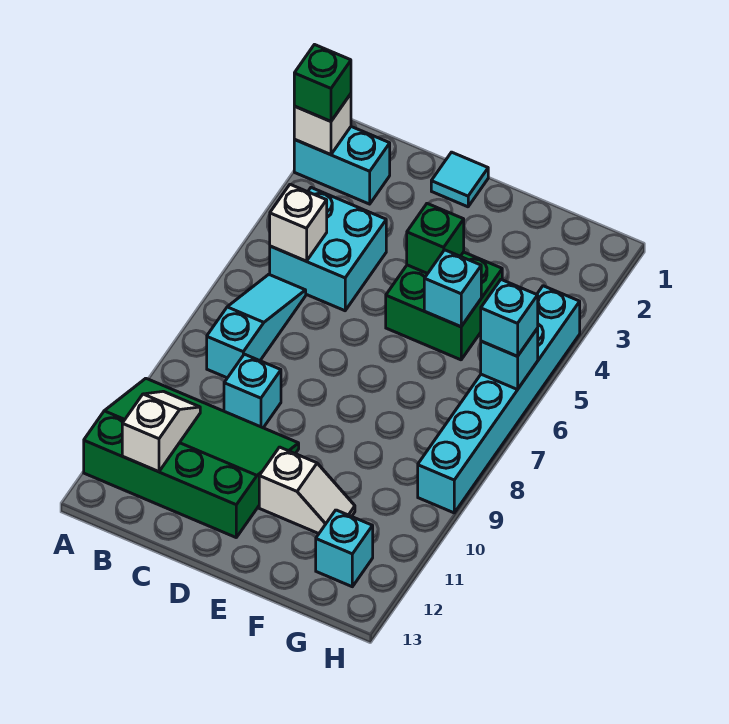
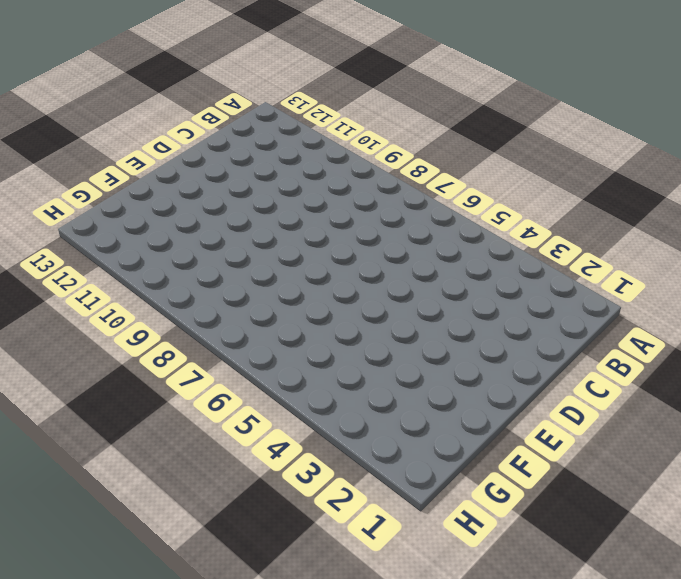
none -> cyan brick A2:B2 level 1
none -> green slope A10:D12 level 1 top 12
none -> cyan brick B4:C5 level 1

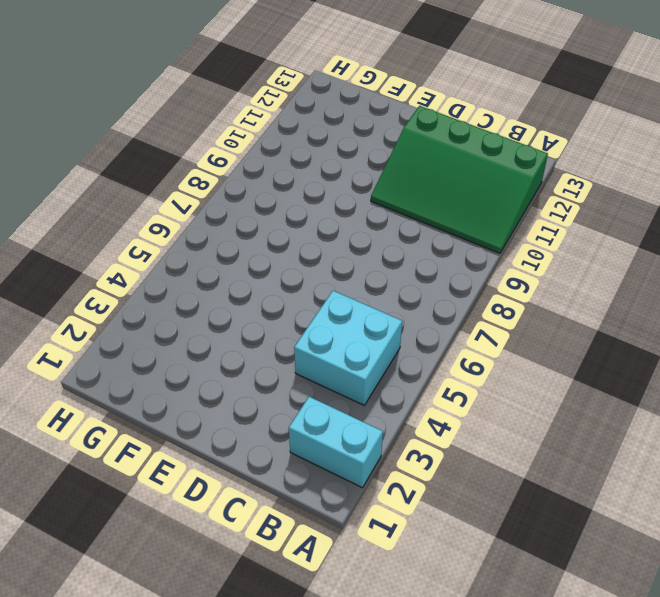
none -> cyan slope B6:B8 level 1 top 8
none -> cyan brick C9 level 1
none -> cyan tile D1 level 1

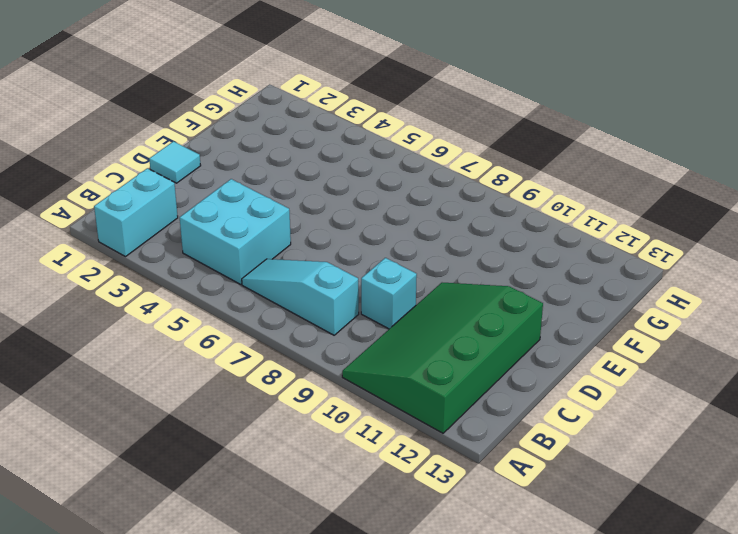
none -> green brick E4:F5 level 1
none -> white slope E11:F11 level 1 top E
none -> cyan brick G12 level 1

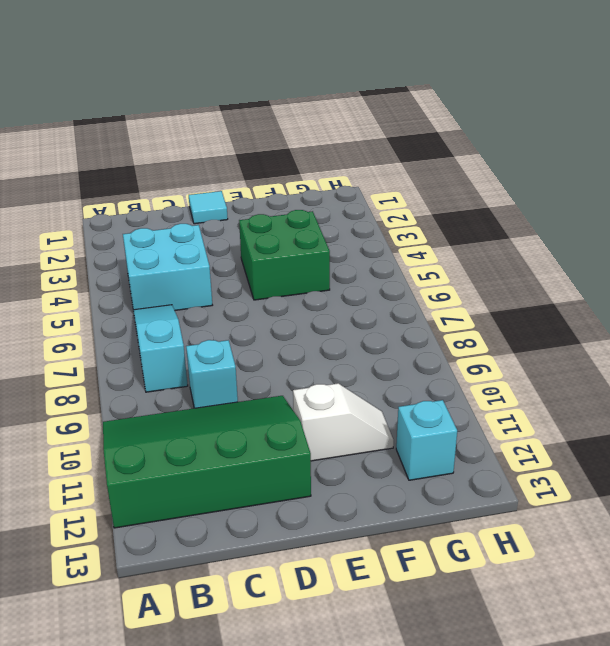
none -> cyan brick A2:B2 level 1
none -> cyan brick H4:H9 level 1
none -> white brick A2 level 2

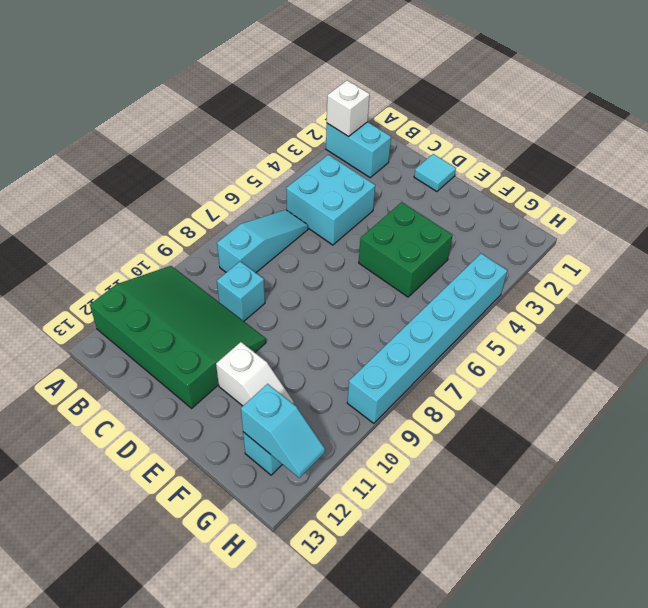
cyan slope G12:H12 level 2 top G -> none
none -> white brick B5 level 2
none -> white slope B11:B12 level 2 top 12
none -> green brick E4 level 2

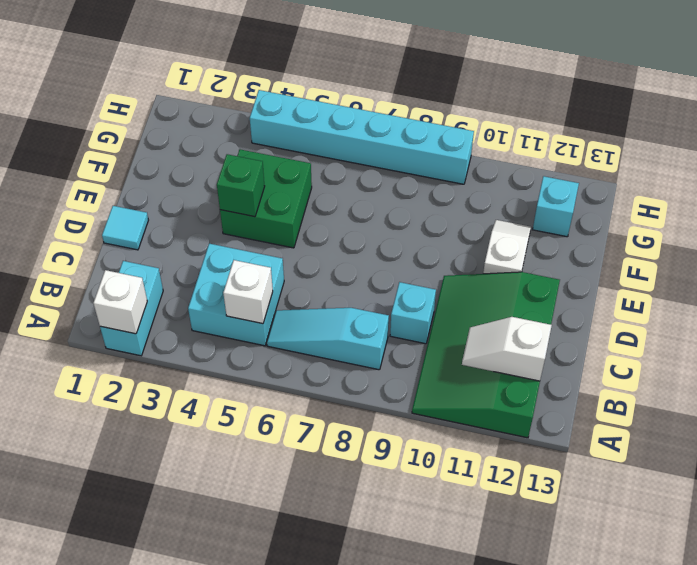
none -> cyan brick F5 level 2
none -> cyan brick H6 level 2
none -> green brick A2 level 3

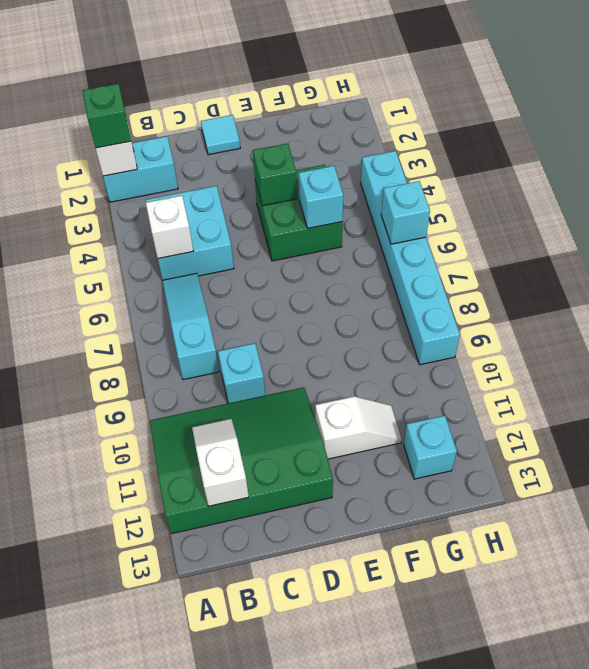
none -> cyan brick H6 level 3

